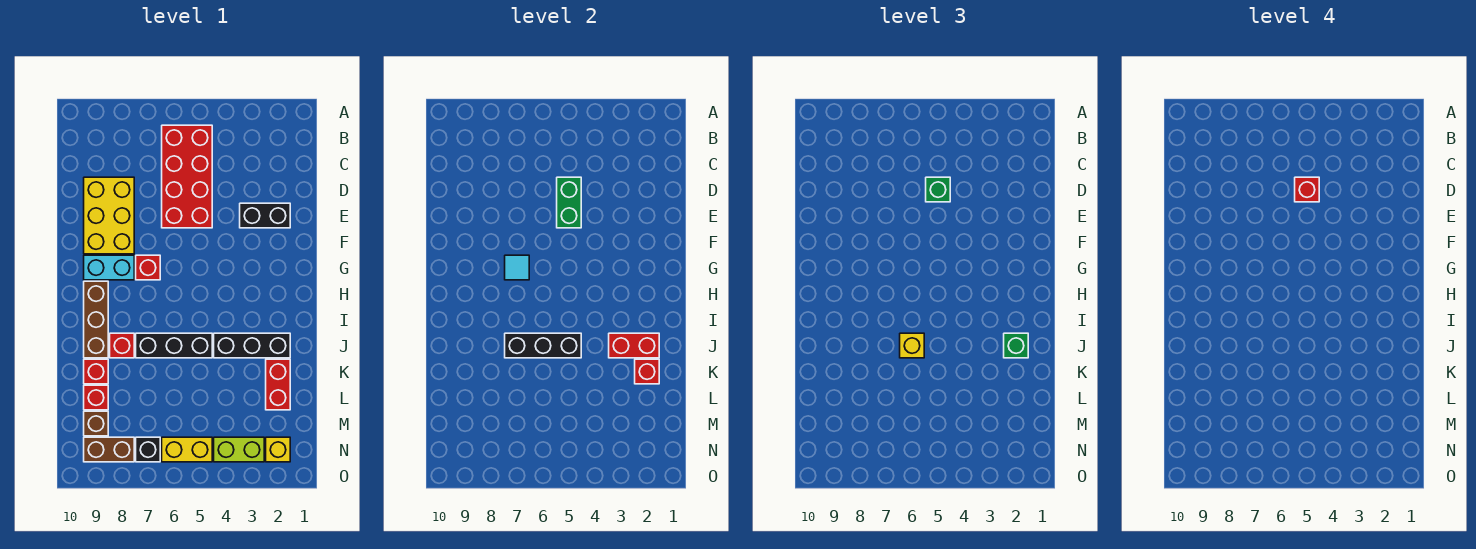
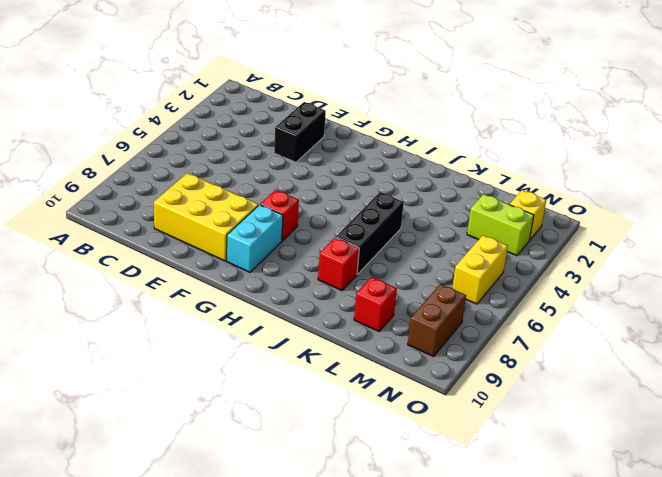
lime brick M3:N3 level 1 -> lime brick N3:N4 level 1
none -> red brick B5:E6 level 1
none -> brown brick H9:J9 level 1
none -> black brick J2:J4 level 1

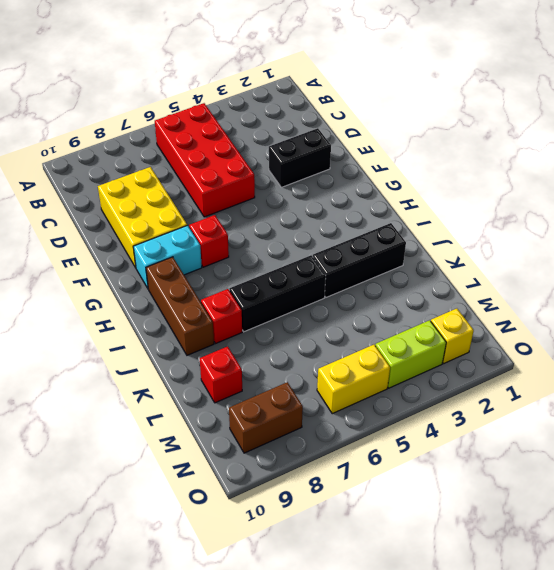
none -> red brick K2:L2 level 1
none -> red brick K9 level 1
none -> brown brick M9 level 1

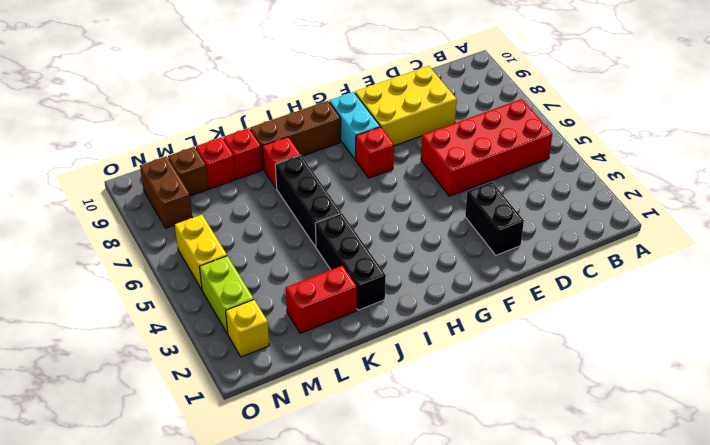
none -> black brick N7 level 1
none -> green brick D5:E5 level 2
none -> cyan tile G7 level 2

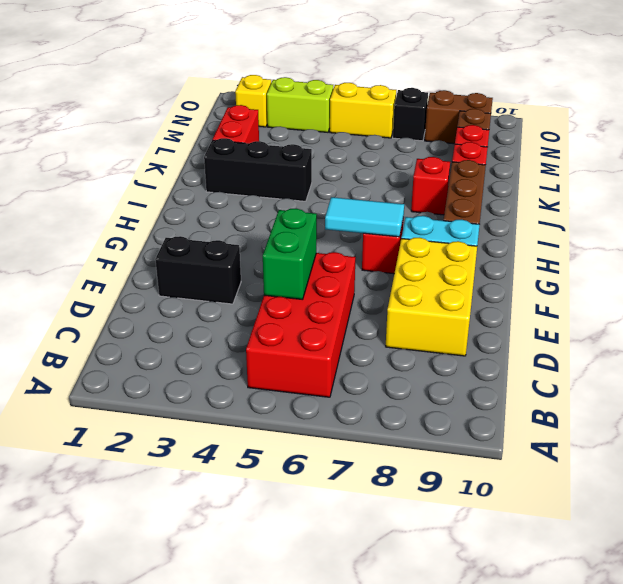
cyan tile G6:G7 level 2 -> cyan tile G7 level 2
none -> black brick J5:J7 level 1
none -> red brick J2:J3 level 2
none -> black brick J5:J7 level 2

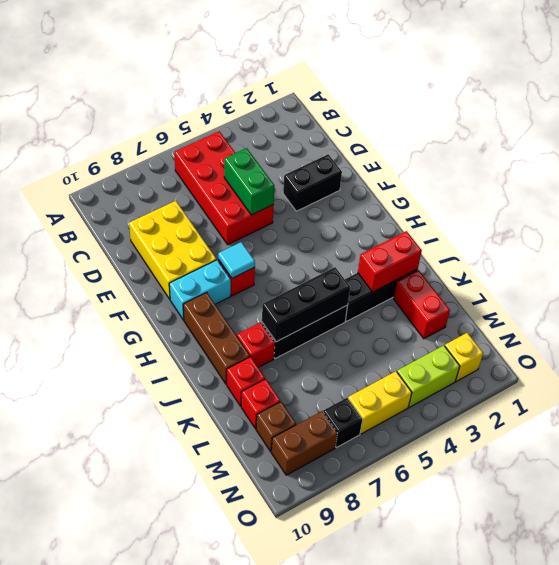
none -> red brick K2 level 2
none -> green brick D5 level 3
none -> green brick J2 level 3

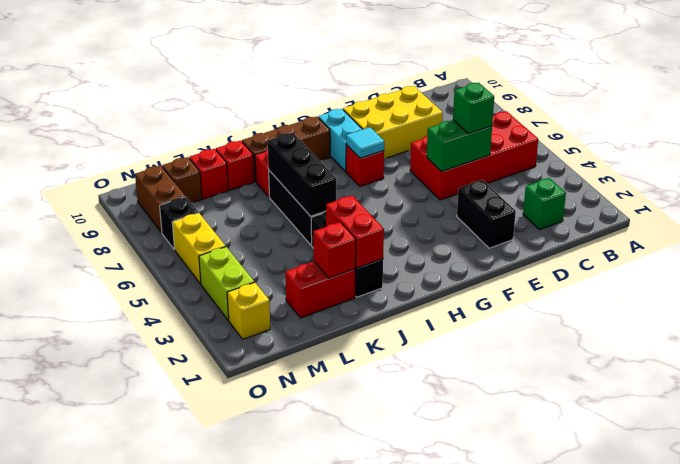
green brick C2 level 1 -> green brick J2 level 3
none -> yellow brick J6 level 3
none -> red brick D5 level 4

